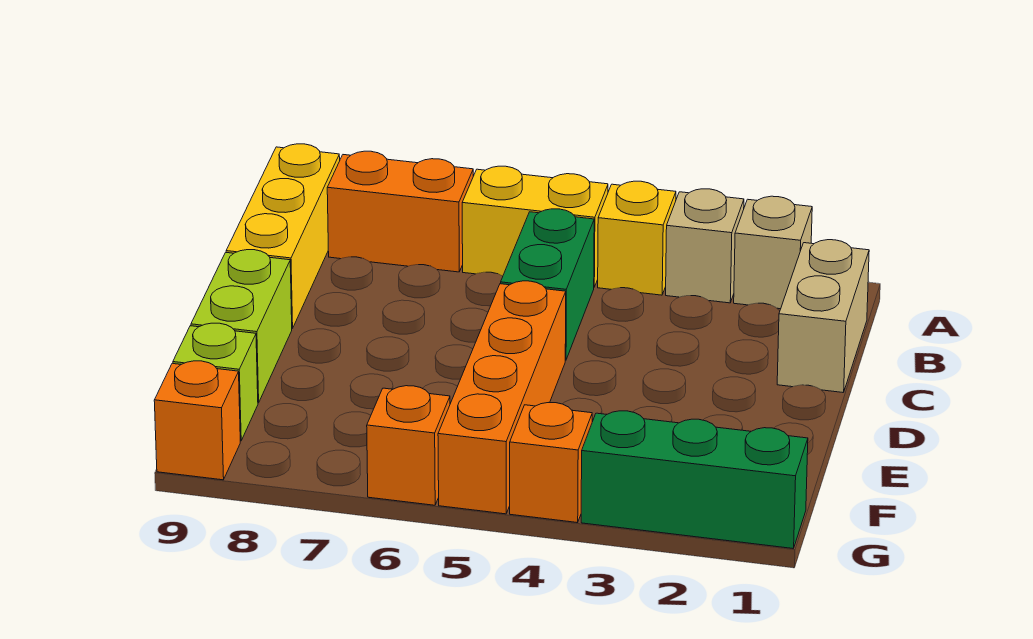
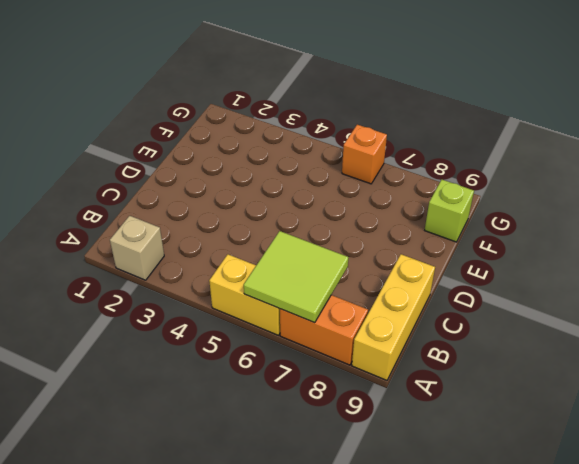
lime tile A6:B7 level 2 -> none
none -> tan brick A3 level 1
none -> yellow brick A4 level 1
none -> tan brick B1:C1 level 1

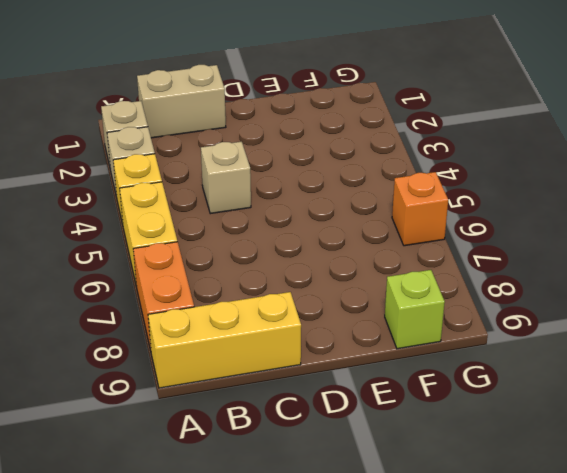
tan brick C4 level 1 -> none
none -> green brick B5:C5 level 1
none -> orange brick D5:G5 level 1
none -> lime brick D9:E9 level 1

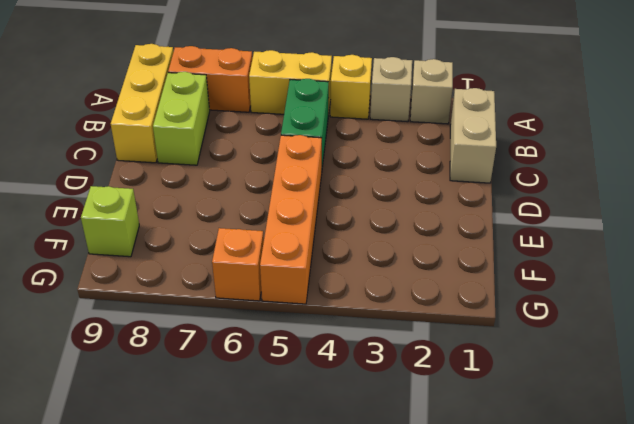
lime brick B8:C8 level 1 -> lime brick D9:E9 level 1
none -> green brick G1:G3 level 1
none -> orange brick G4 level 1
none -> orange brick G9 level 1

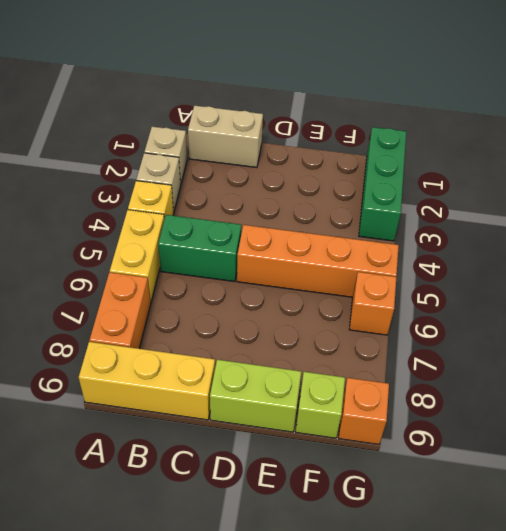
none -> orange brick G4 level 1

